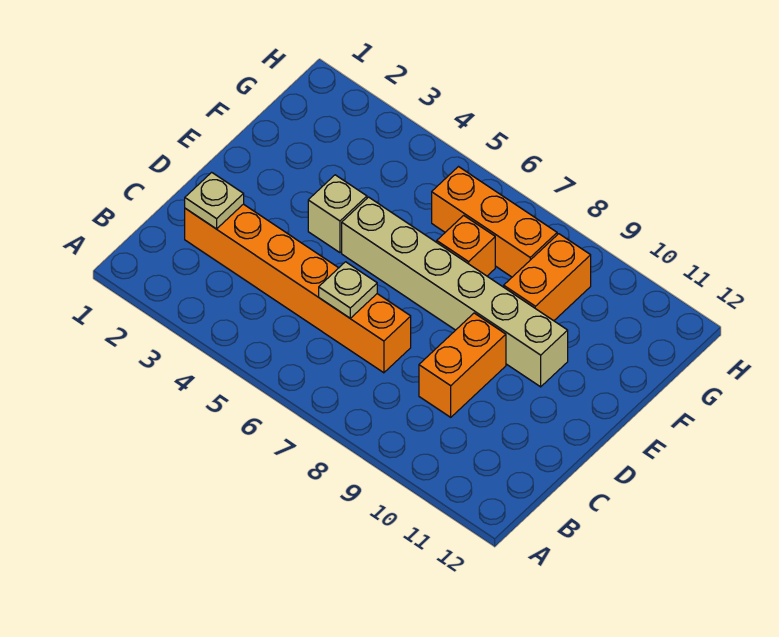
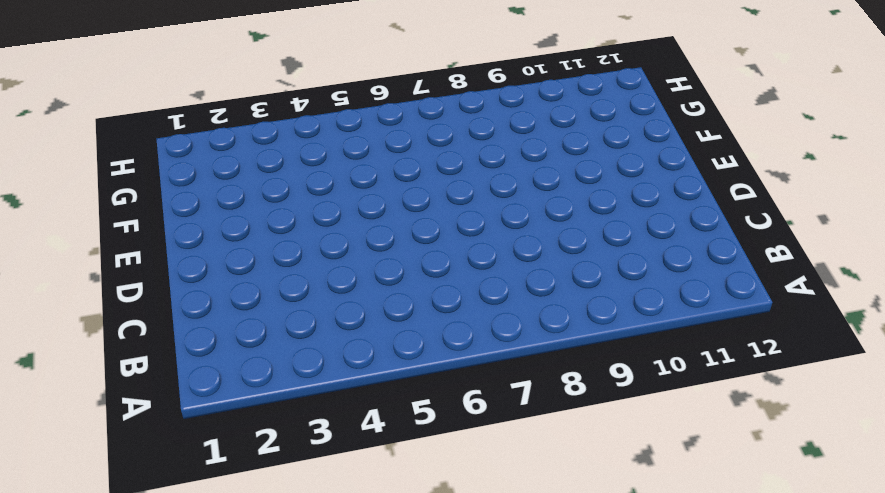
none -> orange brick C2:C7 level 1
none -> orange brick C9:D9 level 1

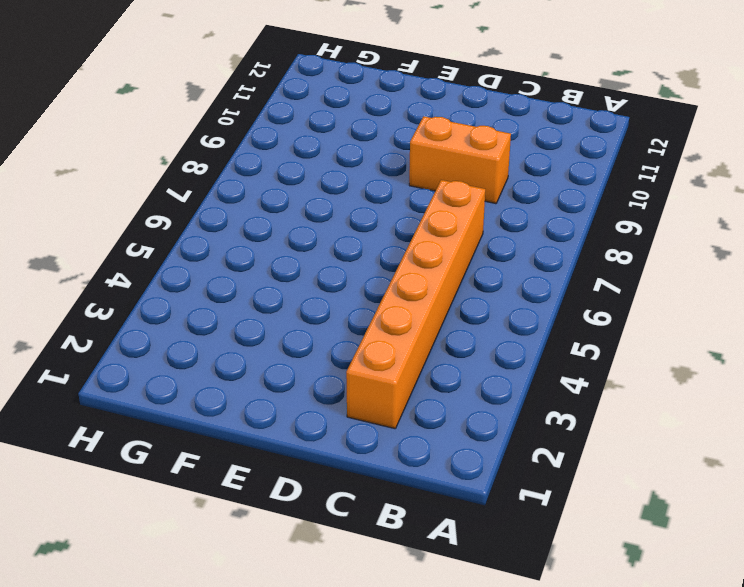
none -> tan brick E4 level 1
none -> tan brick E5:E10 level 1

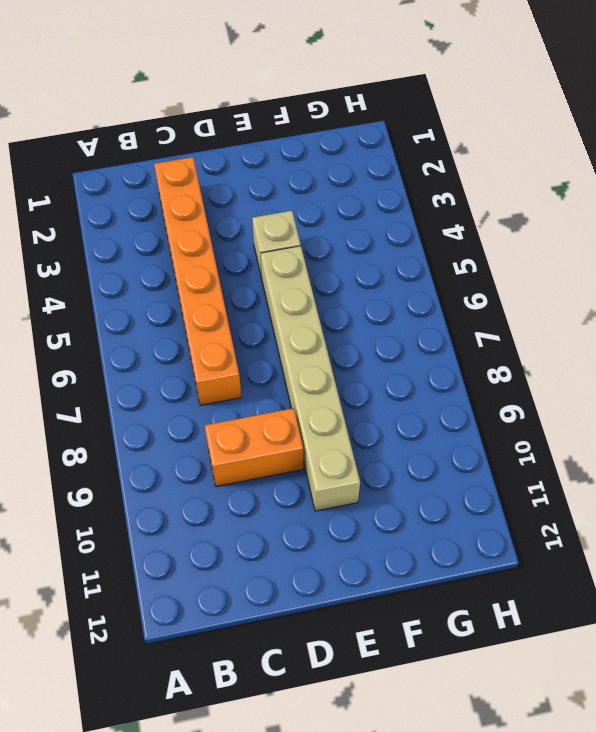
none -> orange brick F7 level 1
none -> orange brick F9:G9 level 1

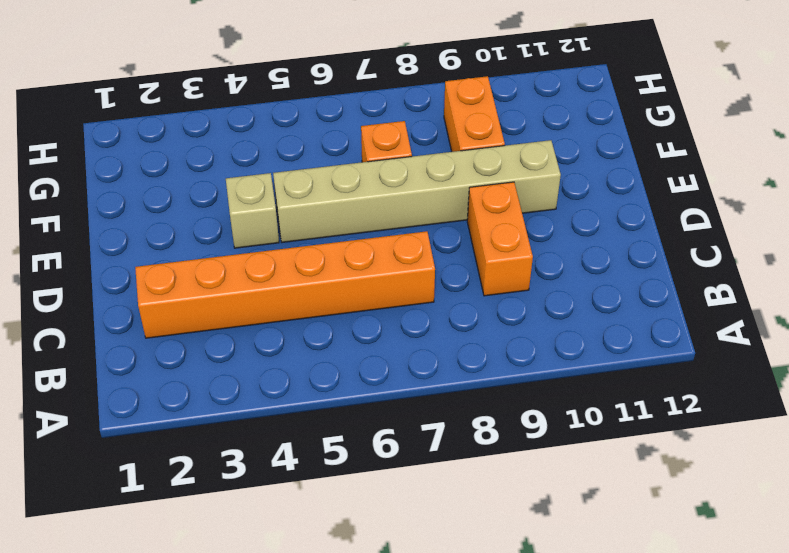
none -> orange brick G6:G8 level 1
none -> tan plate C2 level 2

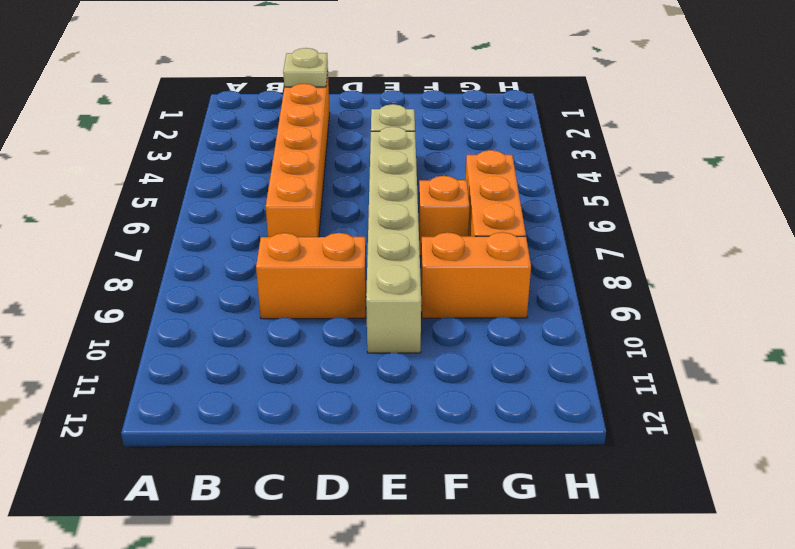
none -> tan plate C6 level 2

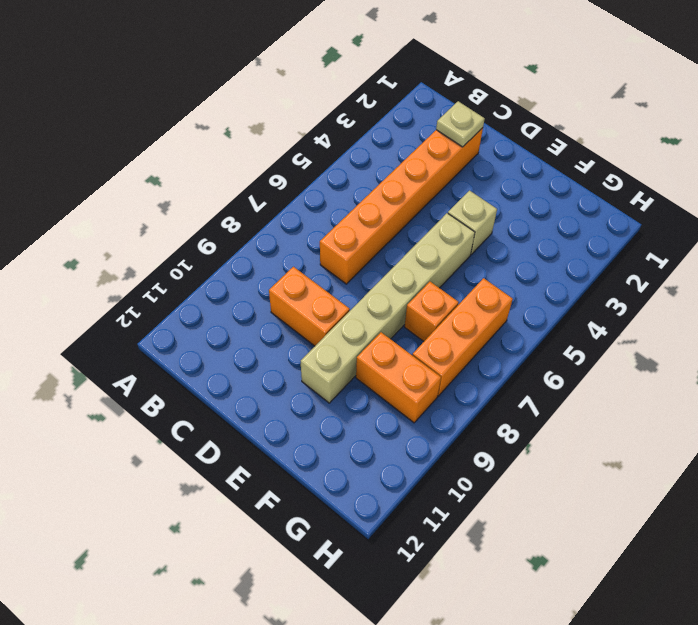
none -> tan plate C6 level 2

